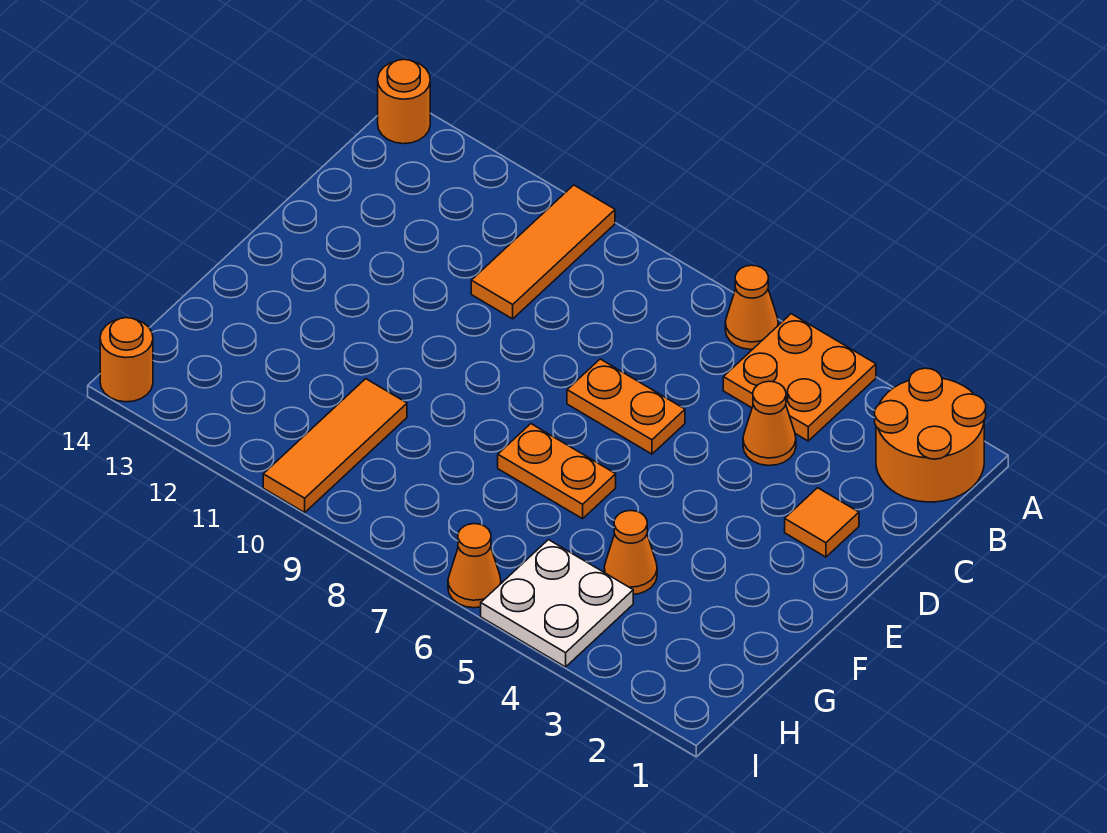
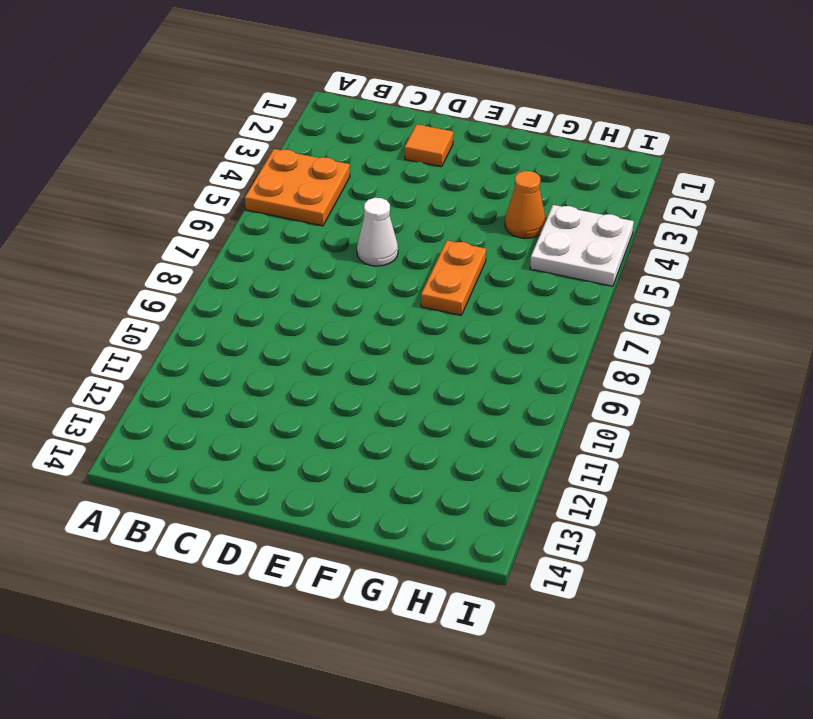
white cone D6 level 1 -> orange plate D6:D7 level 1
none -> orange round brick A1:B2 level 1
none -> orange cone A6 level 1
none -> orange tile A10:C10 level 1

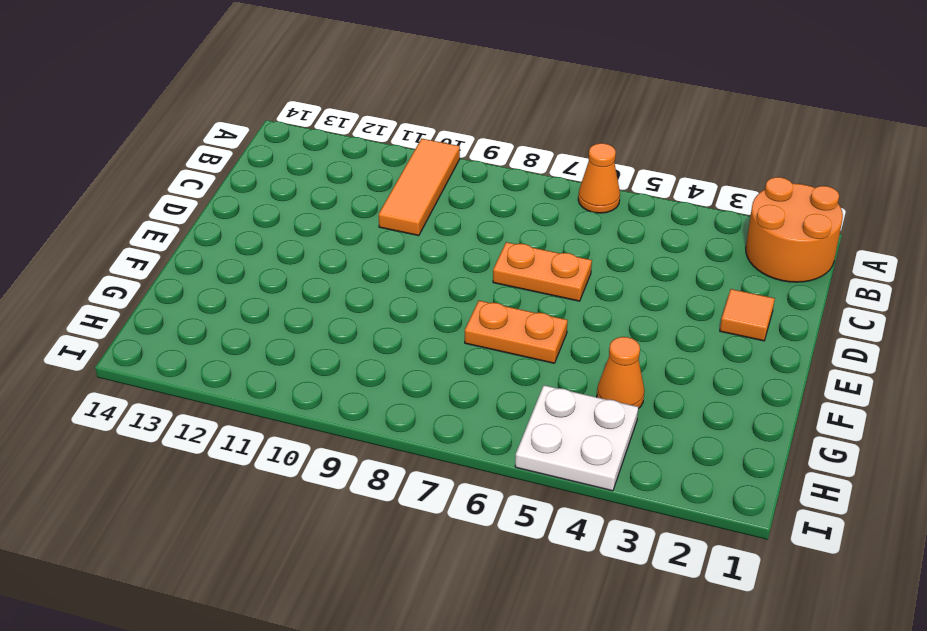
none -> orange plate A4:B5 level 1
none -> orange round brick A14 level 1
none -> orange cone C4 level 1

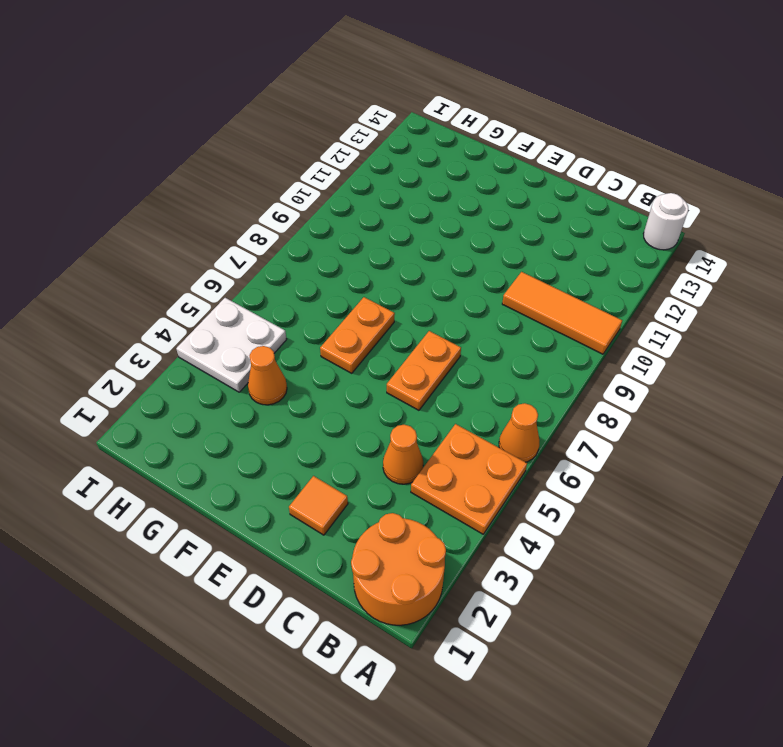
white round brick A14 level 1 -> orange round brick A14 level 1
none -> orange tile G10:I10 level 1
none -> orange cone I6 level 1
none -> orange round brick I14 level 1

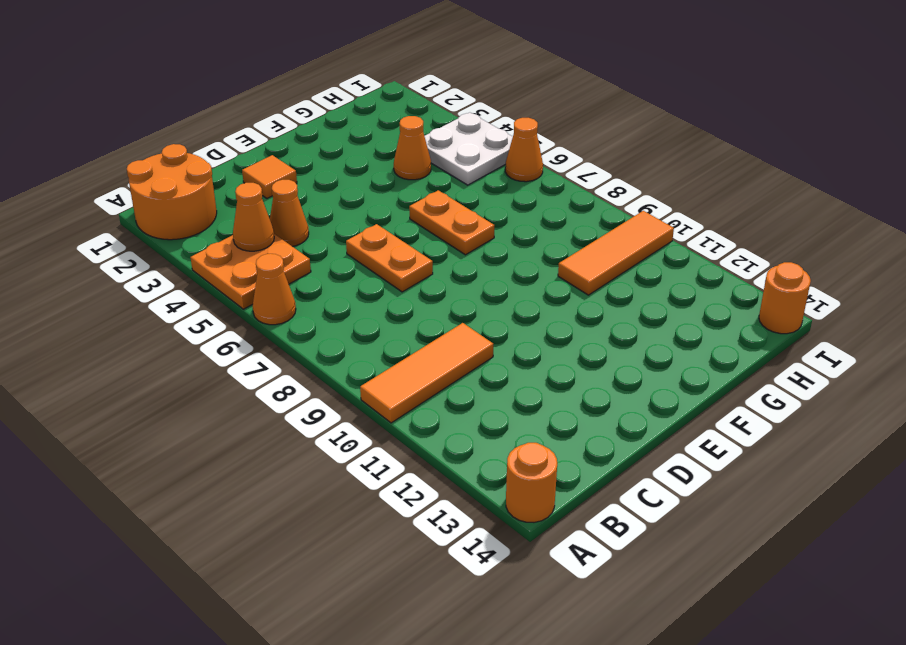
orange cone B4 level 2 -> none

